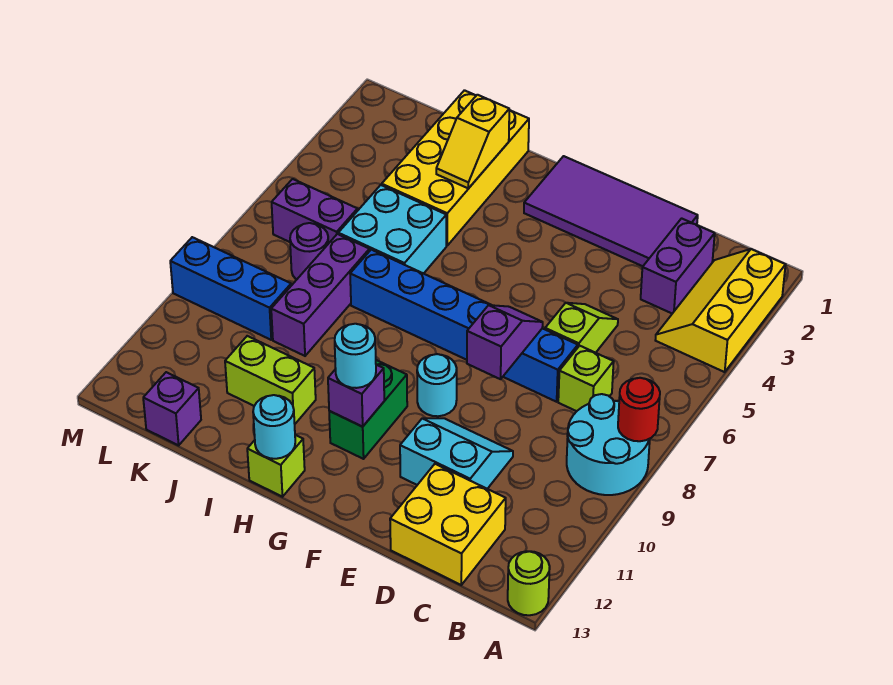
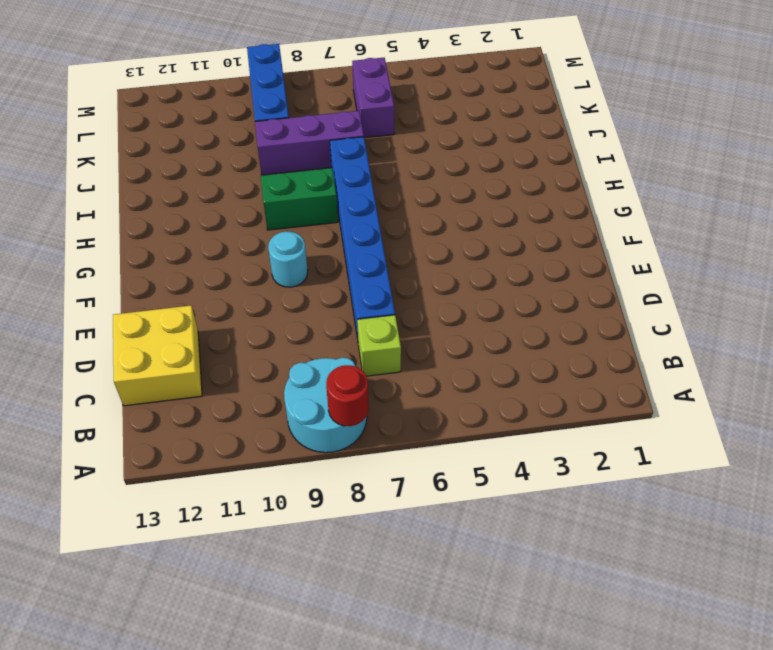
green brick H8:H9 level 1 -> green brick G10:G11 level 1
none -> yellow slope A2:B4 level 1 top A
none -> lime round brick A13 level 1
none -> purple brick C2:C3 level 1

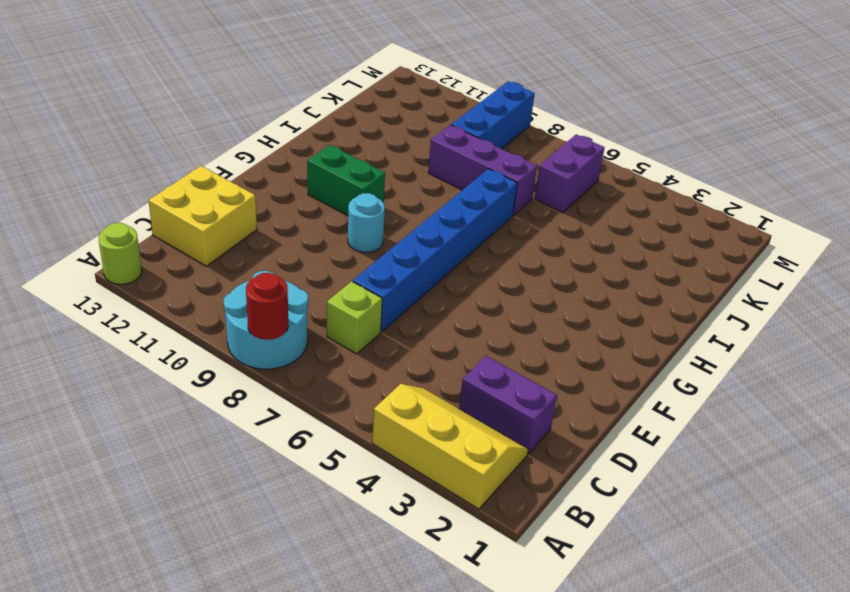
none -> purple tile D1:G2 level 1
none -> lime slope D5:D6 level 1 top 6
none -> cyan slope D10:E11 level 1 top 11

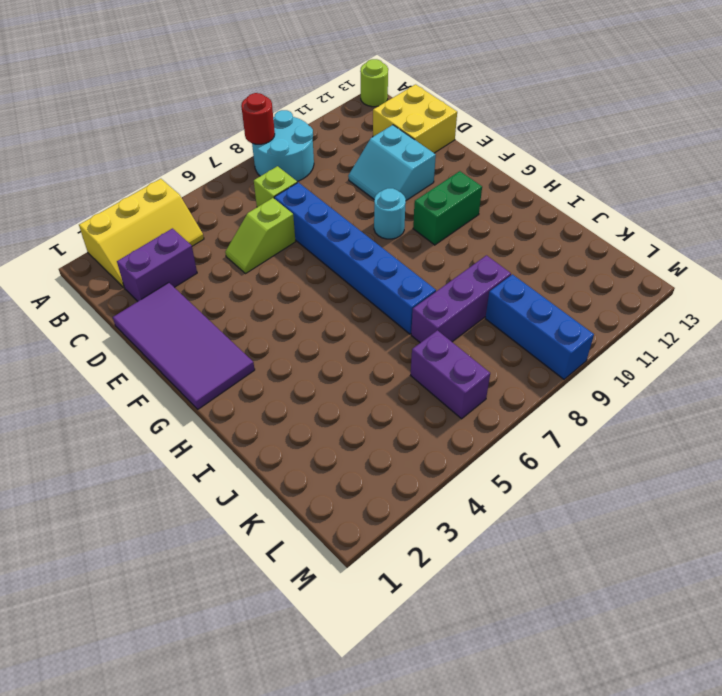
none -> lime brick H13 level 1
none -> yellow brick I1:J4 level 1
none -> cyan brick I5:J6 level 1

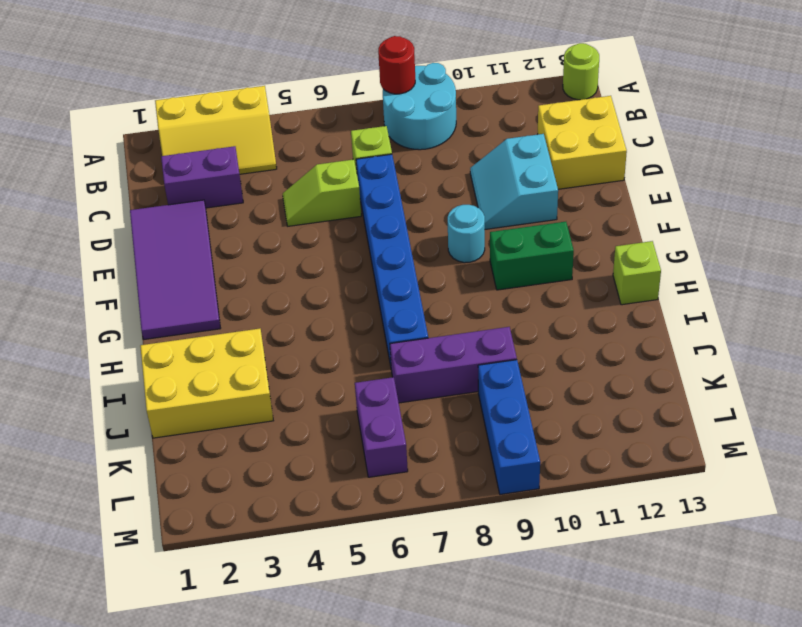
yellow brick I1:J3 level 1 -> yellow brick I1:J4 level 1
none -> cyan brick I5:J6 level 1
none -> lime brick I11:J11 level 1
none -> purple round brick K7 level 1

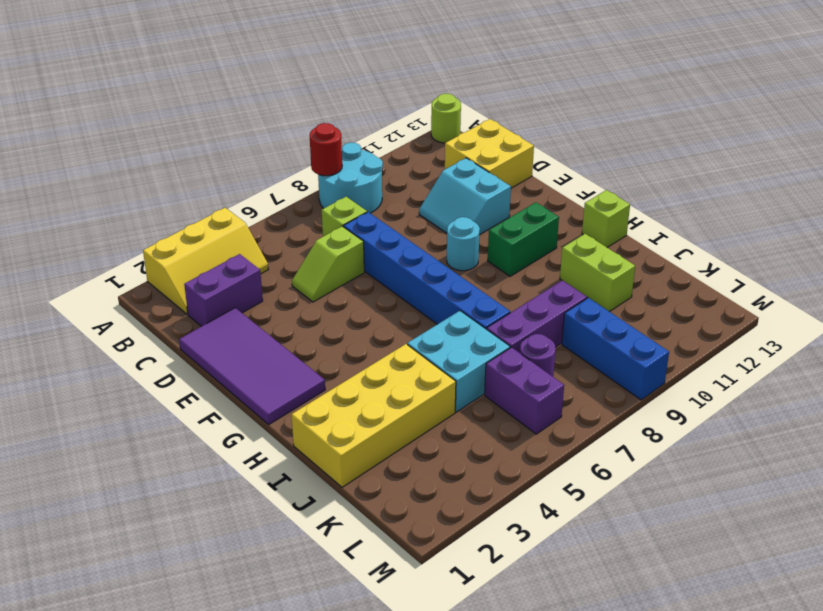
none -> purple brick K13 level 1
none -> purple slope E7:E8 level 2 top 8
none -> purple brick G11 level 2

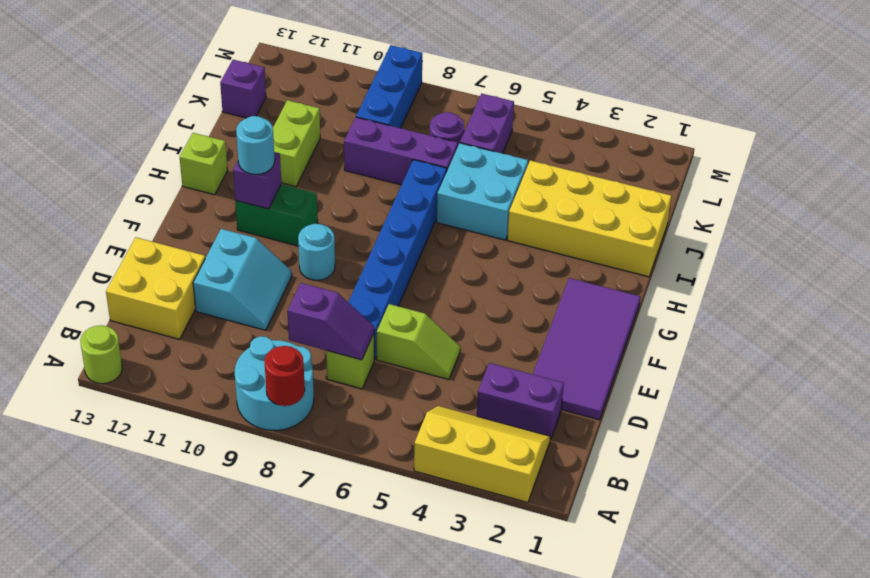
purple slope C7:C8 level 2 top 8 -> purple slope E7:E8 level 2 top 8
none -> cyan round brick H13 level 2
none -> yellow slope I2:I3 level 2 top 2

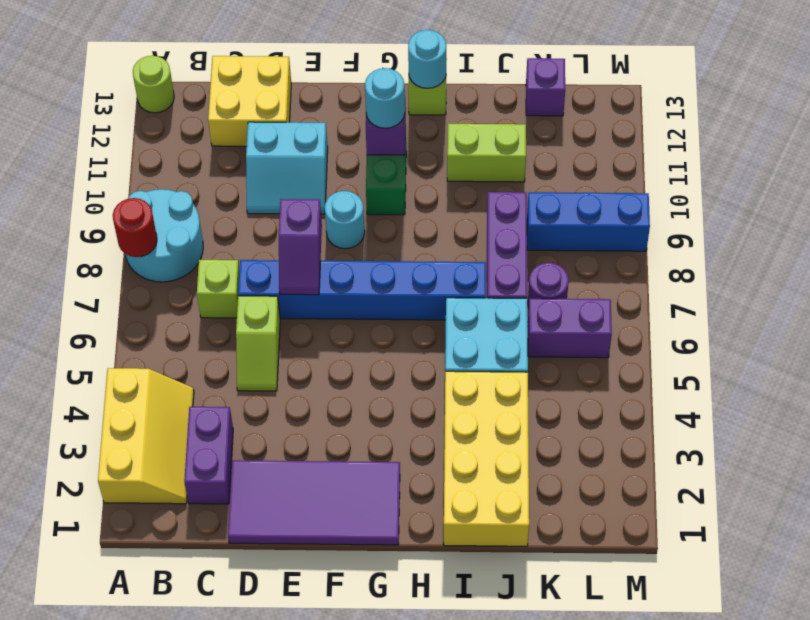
none -> yellow slope I2:I3 level 2 top 2

